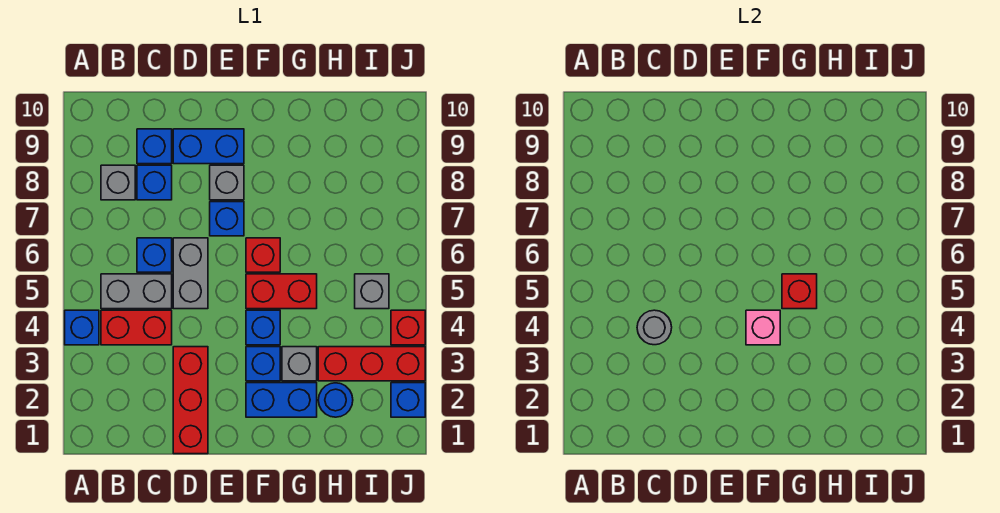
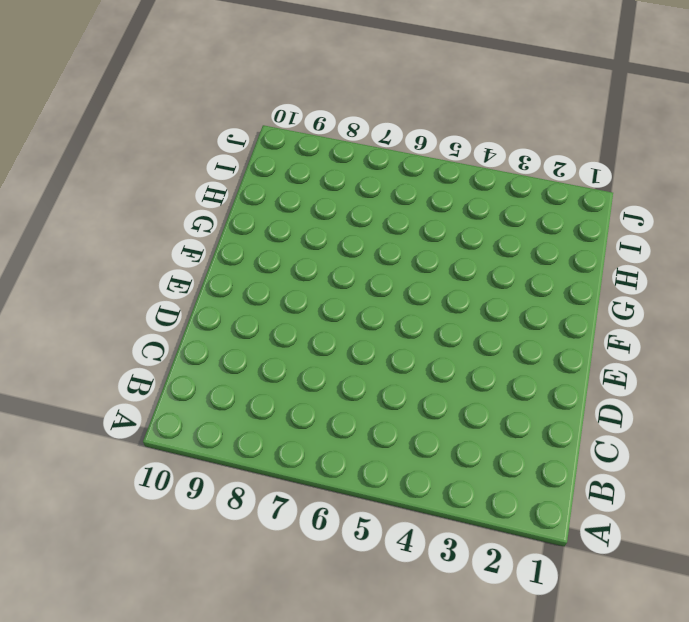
none -> blue brick A4 level 1
none -> red brick B4:C4 level 1
none -> grey brick B5:C5 level 1

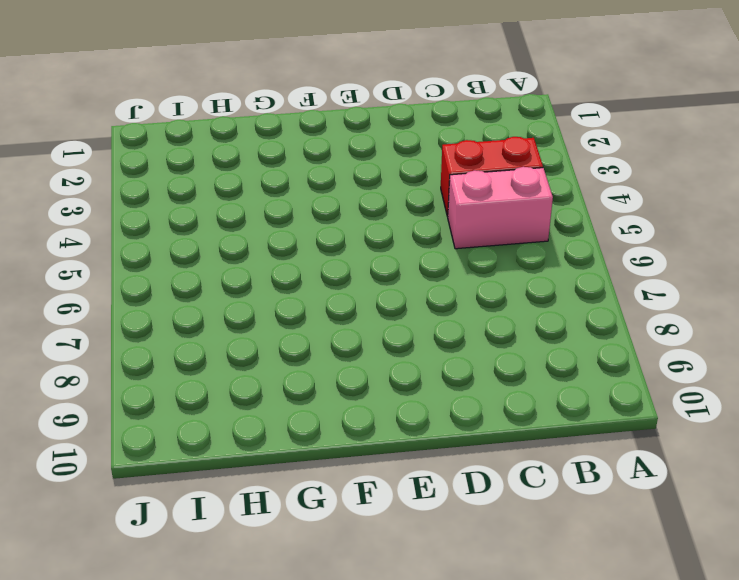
pink brick B5:C5 level 1 -> grey brick B5:C5 level 1
none -> blue brick A4 level 1
none -> grey brick B8 level 1
none -> blue brick C6 level 1

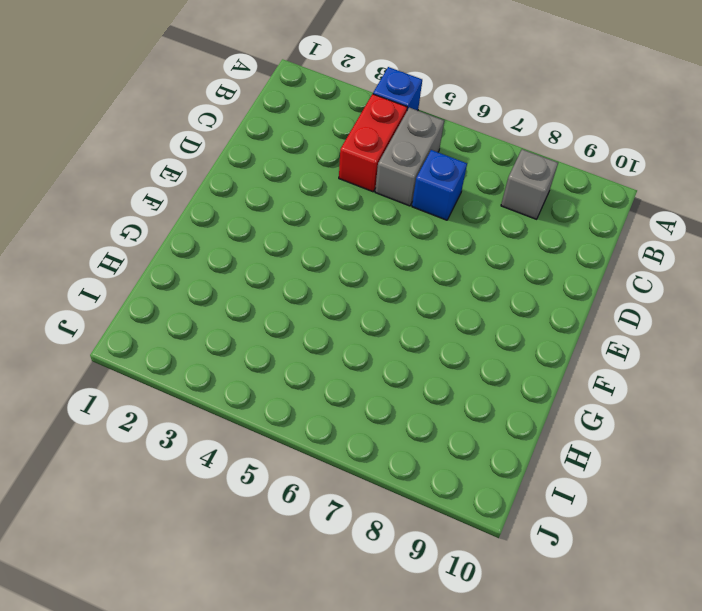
none -> blue brick C8 level 1
none -> blue brick C9 level 1
none -> red brick D1:D3 level 1

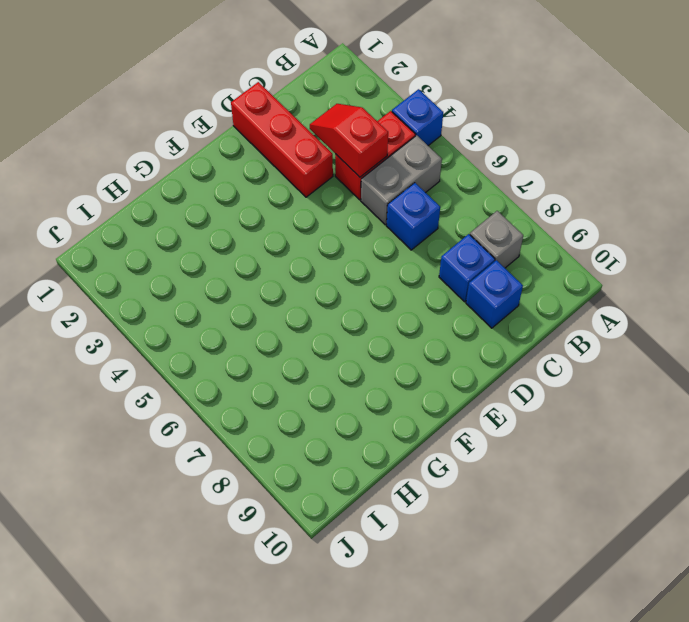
red slope C3:C4 level 2 top 4 -> grey round brick C4 level 2
none -> grey brick D5:D6 level 1
none -> blue brick D9:E9 level 1
none -> blue brick E7 level 1

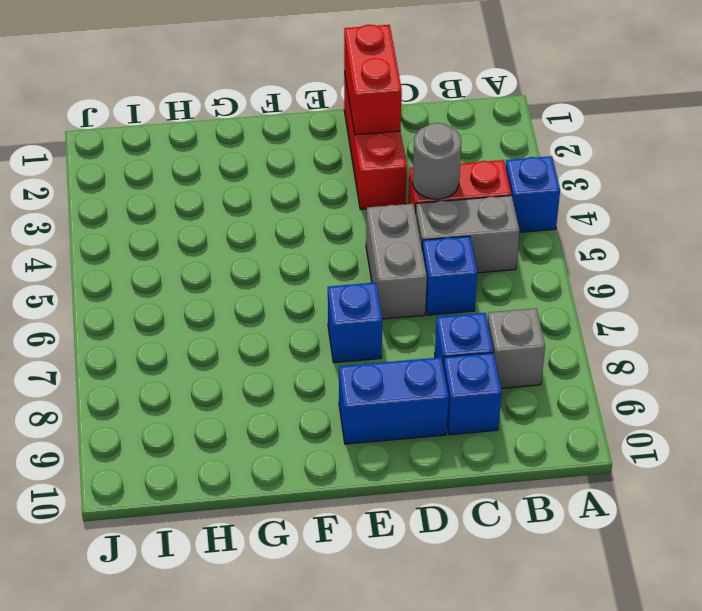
red brick D1:D2 level 2 -> red brick F5:G5 level 1
none -> grey brick E8 level 1
none -> blue brick F2:G2 level 1
none -> blue brick F3 level 1

